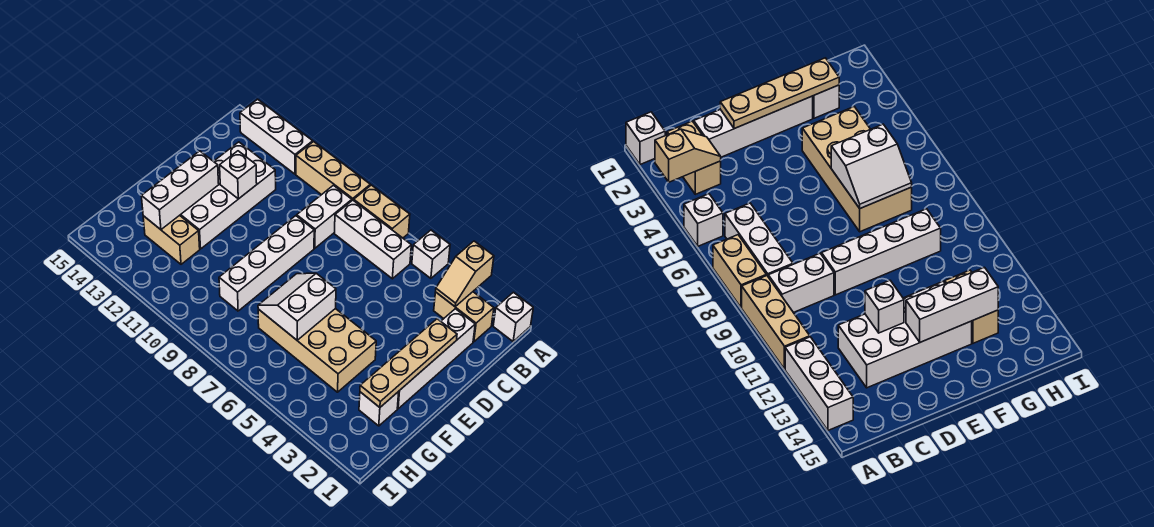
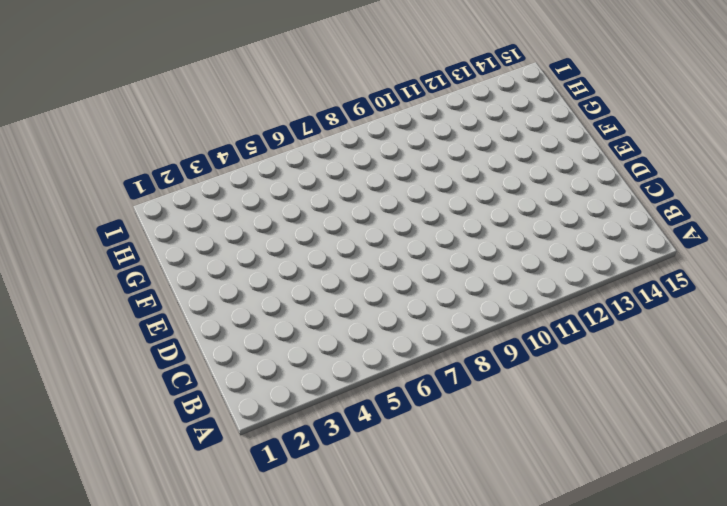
none -> white brick A1 level 1
none -> white brick A5 level 1
none -> tan brick A7:A8 level 1

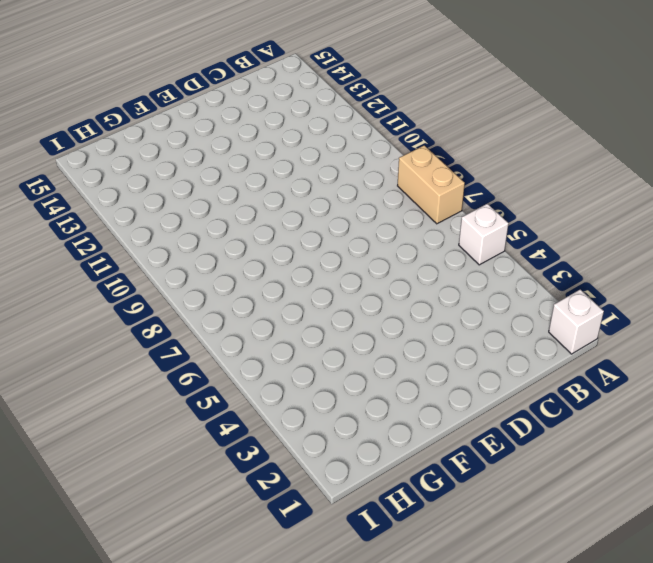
none -> tan brick A9:A11 level 1
none -> white brick A12:A14 level 1
none -> tan brick B2:B3 level 1

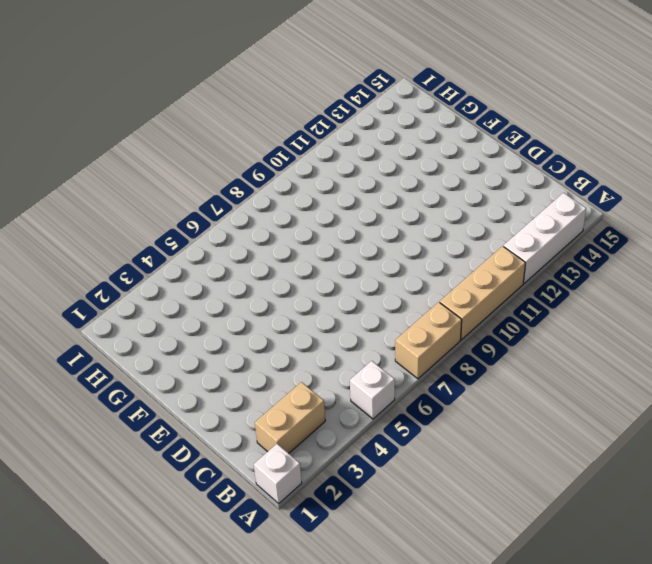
none -> white brick B6:B8 level 1
none -> white brick B9:C9 level 1
none -> white brick C2:F2 level 1

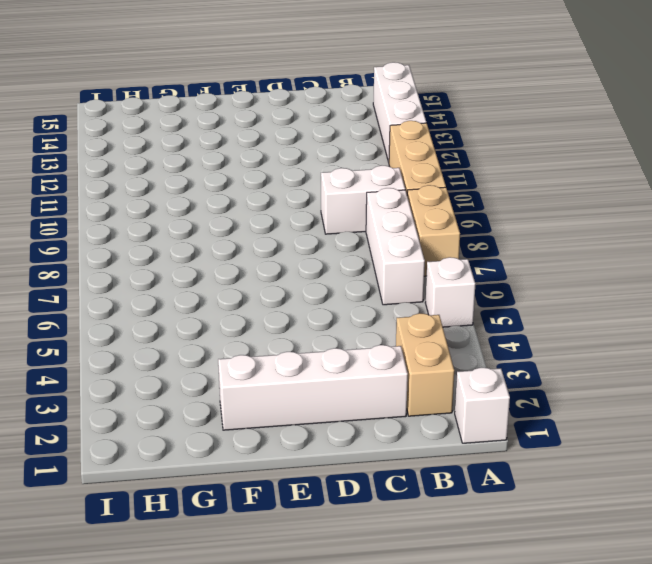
none -> white brick C12:F13 level 1
none -> white brick D9:G9 level 1
none -> tan brick F4:G7 level 1

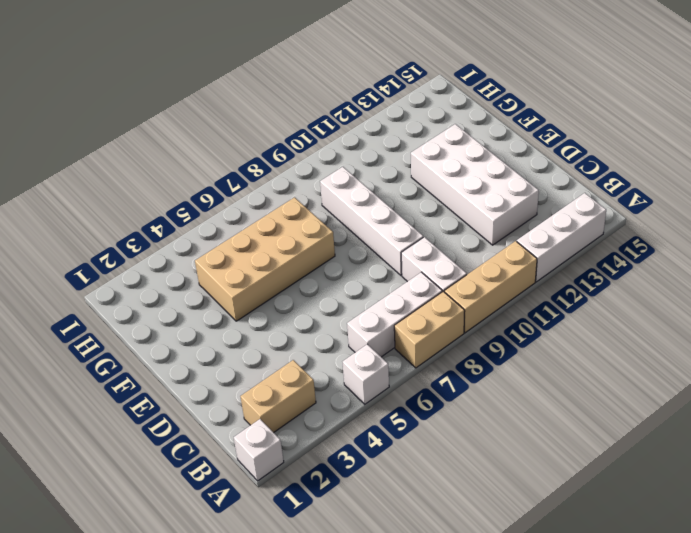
none -> white brick C2:F2 level 1
none -> white brick G2 level 1
none -> tan brick G12:G13 level 1

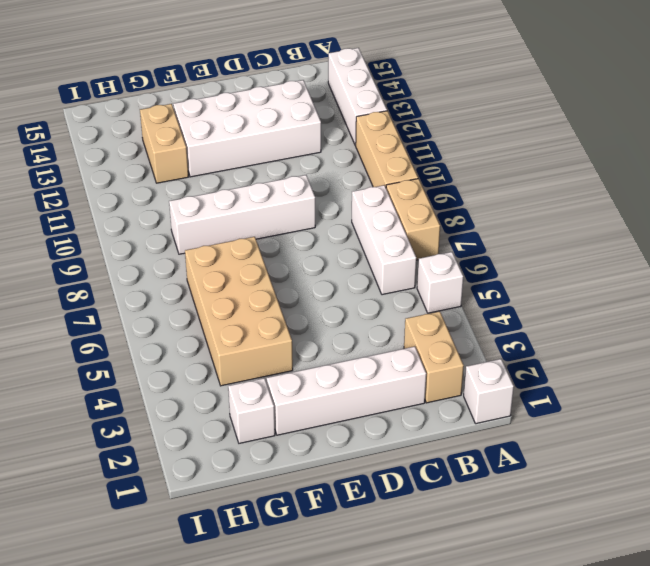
none -> white brick B9:C9 level 1
none -> tan slope A3:B3 level 2 top A
none -> tan plate D2:G2 level 2

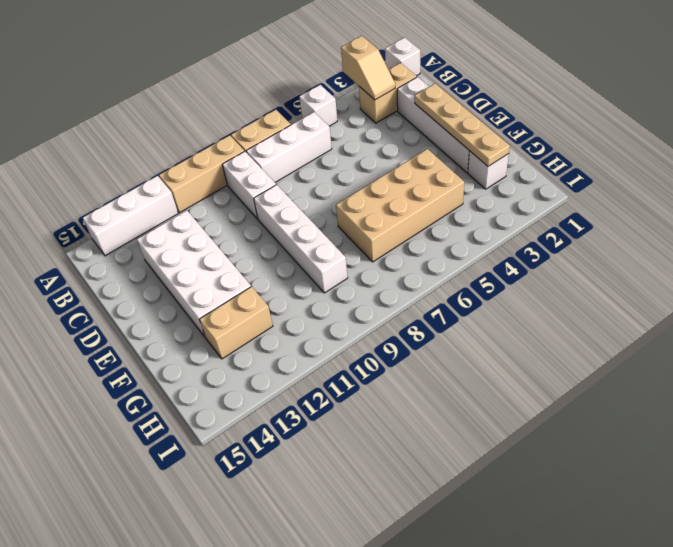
none -> white brick D12 level 2
none -> white brick E13:G13 level 2
none -> white slope F6:G7 level 2 top 6

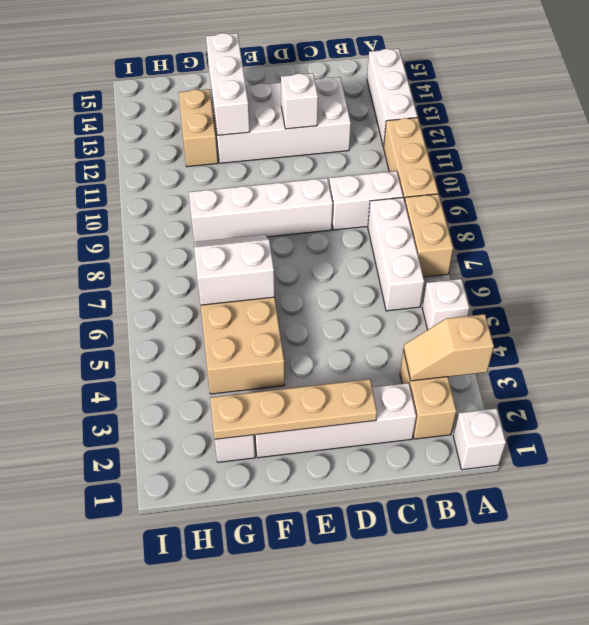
white brick F12:F14 level 2 -> white brick E13:G13 level 2

